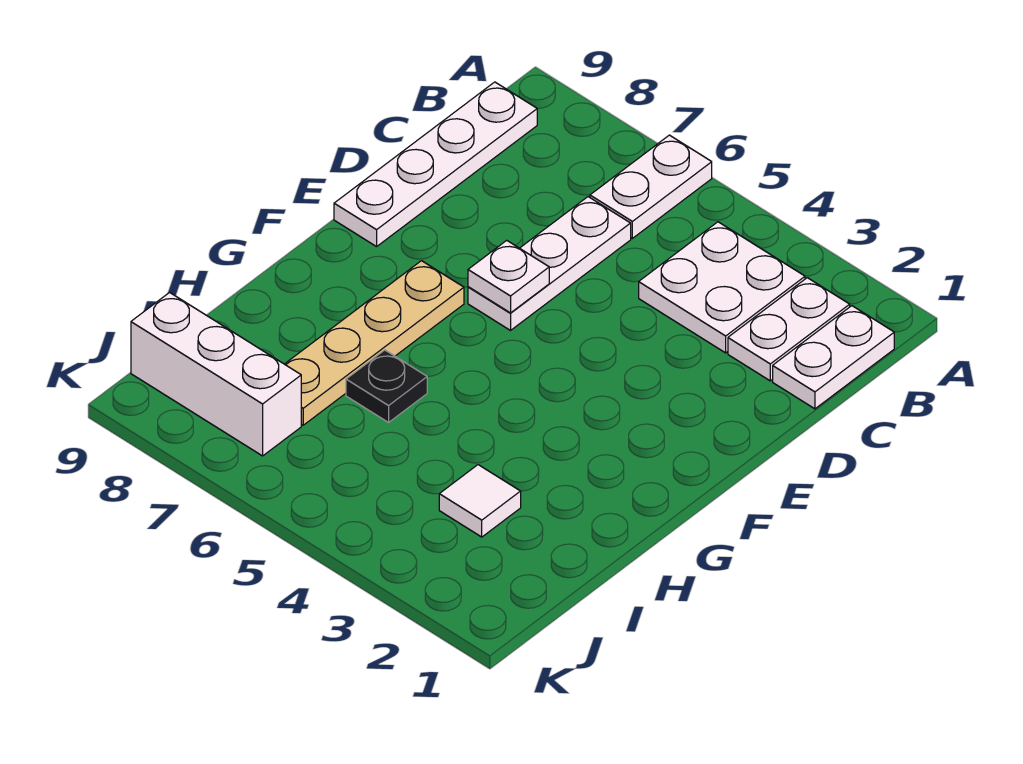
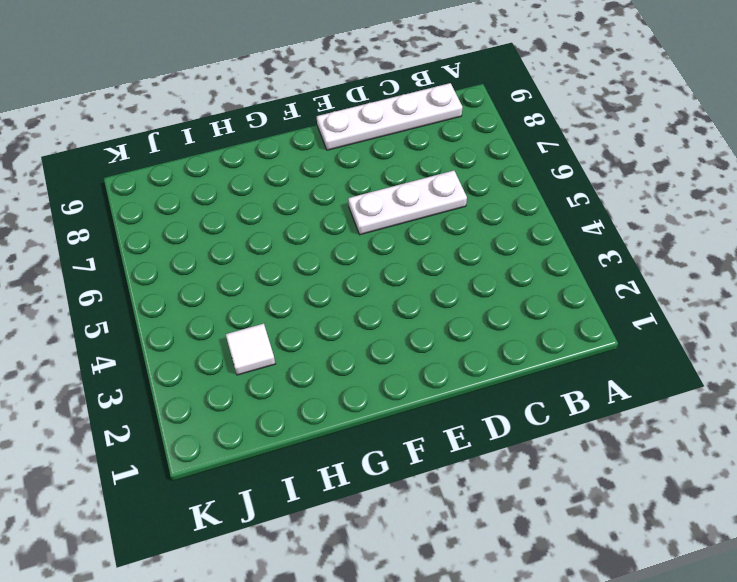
none -> white plate A6:B6 level 1
none -> white plate B1:C1 level 1

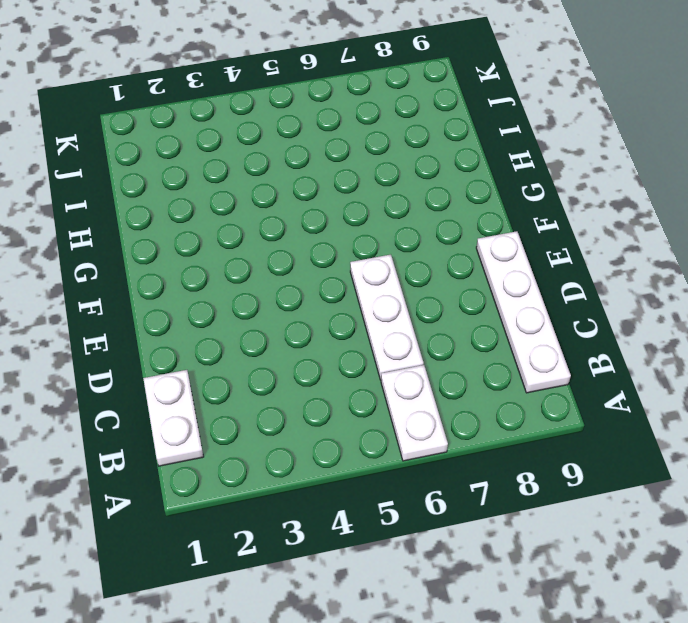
none -> white plate B2:C2 level 1
none -> white plate B3:C4 level 1

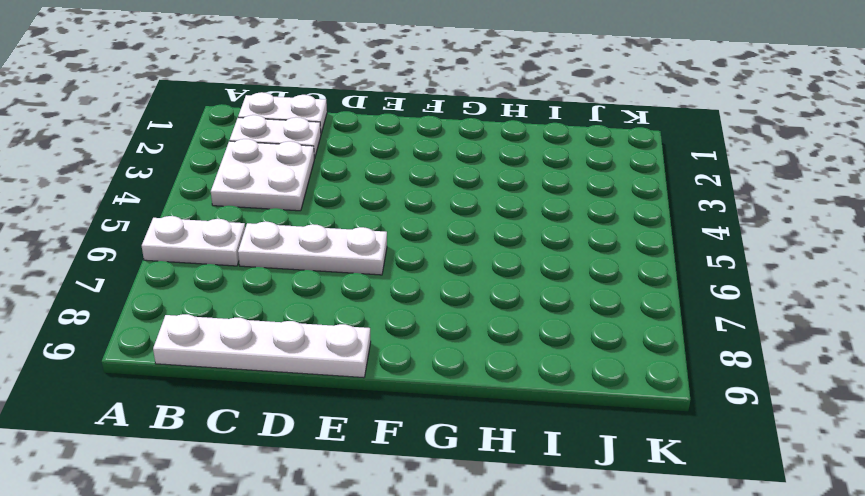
none -> tan plate F7:I7 level 1
none -> black plate H6 level 1

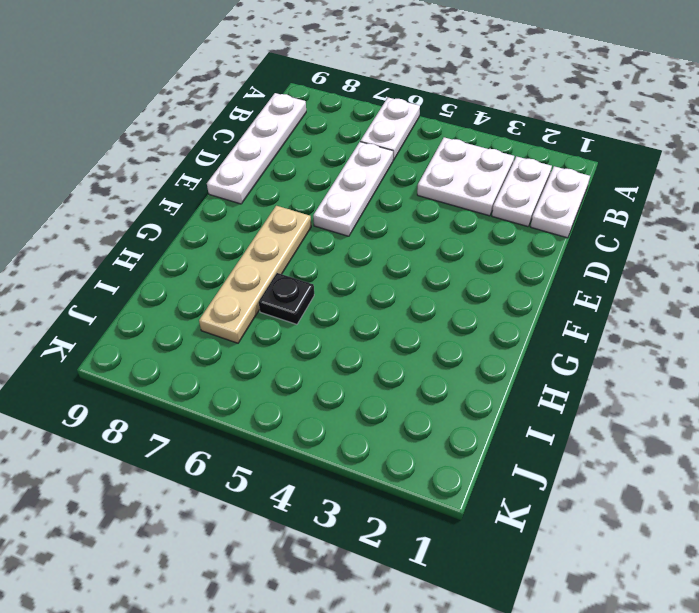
none -> white tile I3 level 1
none -> white brick J7:J9 level 1

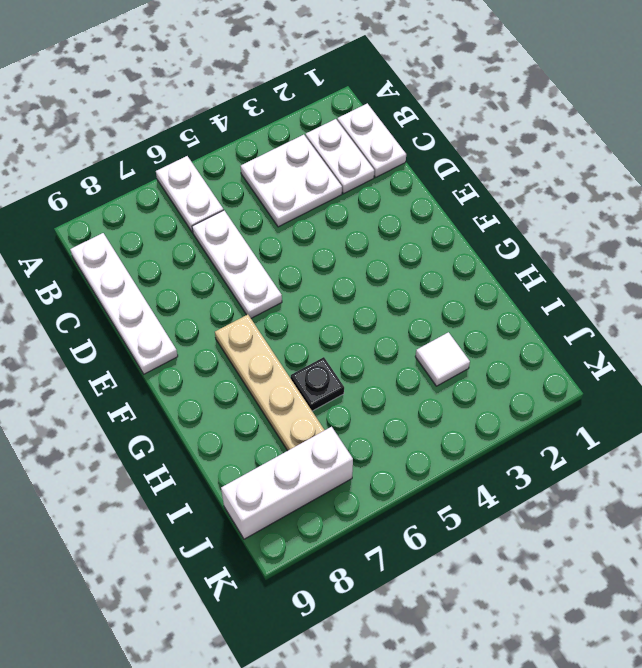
none -> white plate E6 level 2

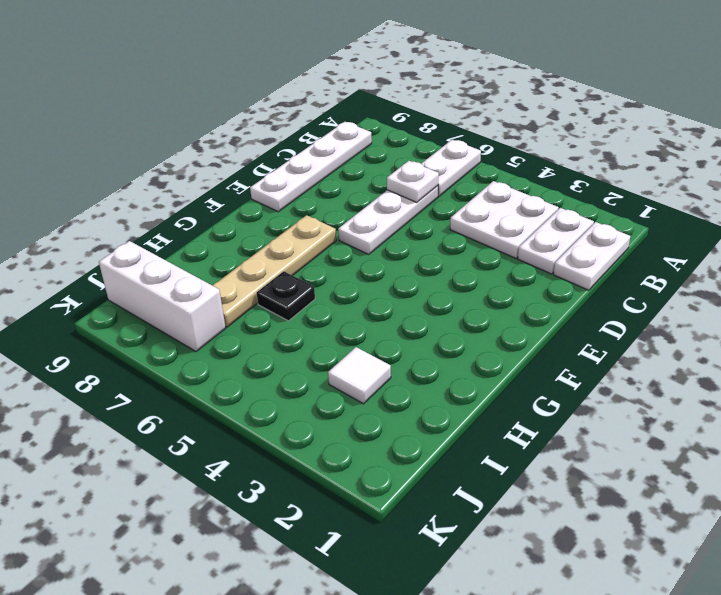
white plate C6 level 2 -> white plate E6 level 2

